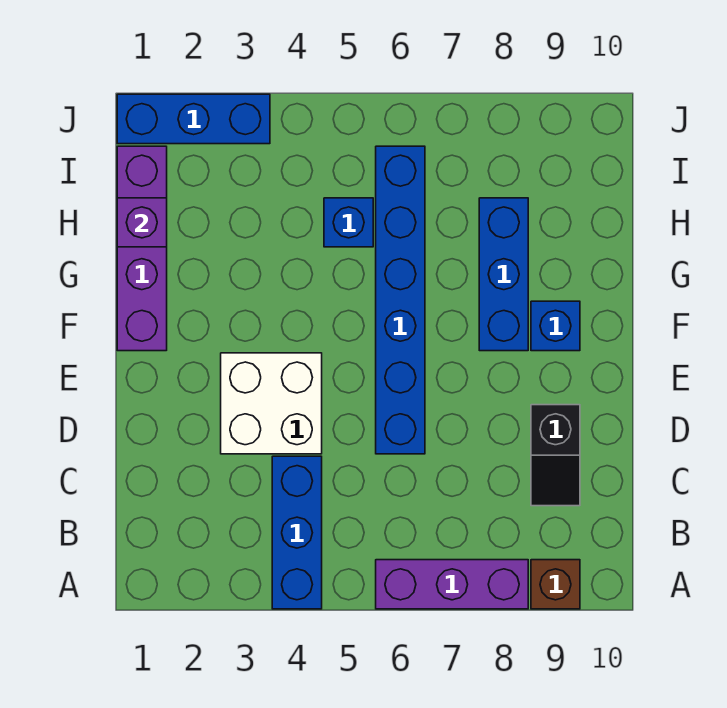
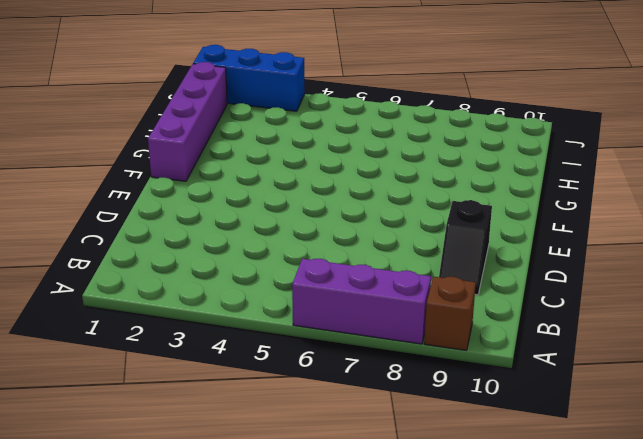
none -> blue brick A4:C4 level 1
none -> white brick D3:E4 level 1
none -> blue brick D6:I6 level 1

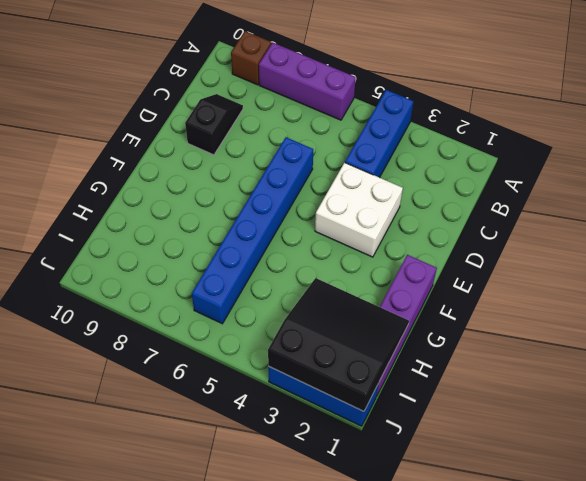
black slope H1:J3 level 2 top J -> purple brick H1 level 2
none -> blue brick F8:H8 level 1
none -> blue brick F9 level 1
none -> blue brick H5 level 1

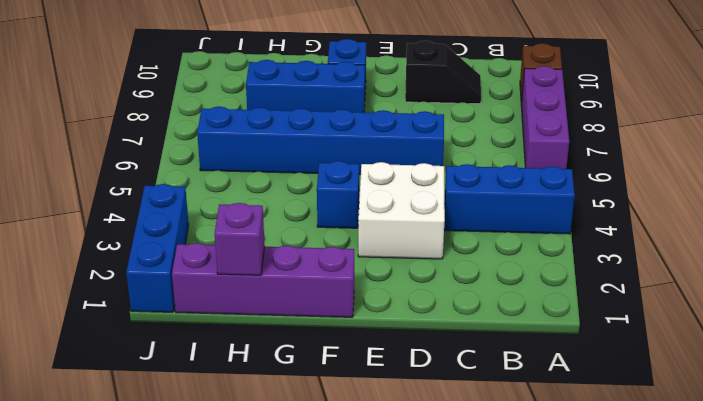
blue brick F4 level 1 -> blue brick H5 level 1

